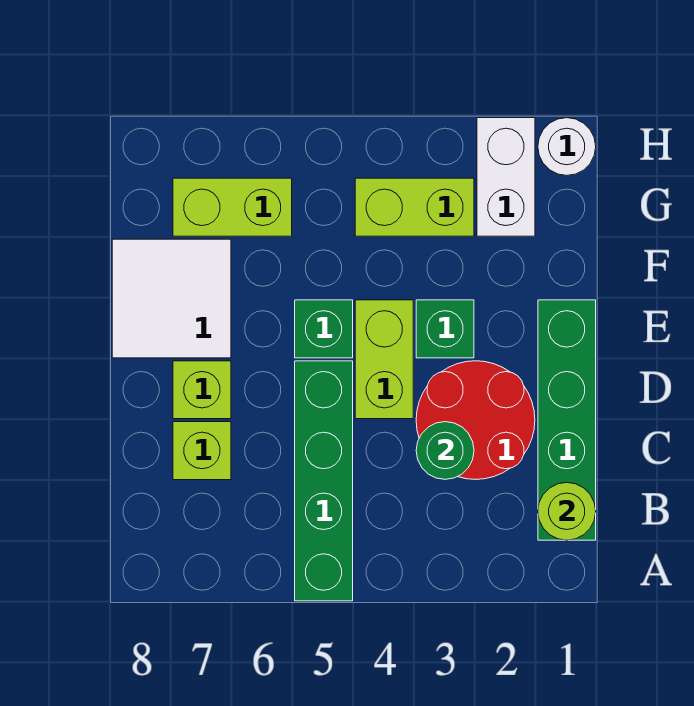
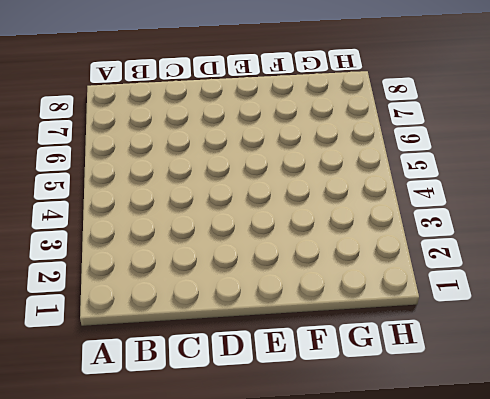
none -> green brick A5:D5 level 1
none -> green brick B1:E1 level 1
none -> red round brick C2:D3 level 1

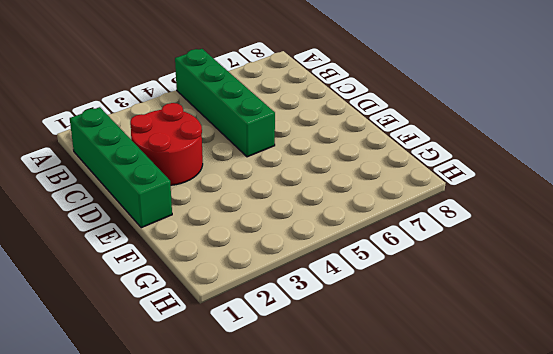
none -> lime brick C7 level 1
none -> lime brick D4:E4 level 1
none -> lime brick D7 level 1

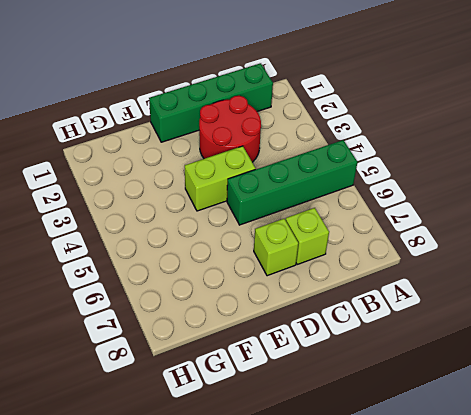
none -> green brick E3 level 1
none -> green brick E5 level 1
none -> white tile E7:F8 level 1

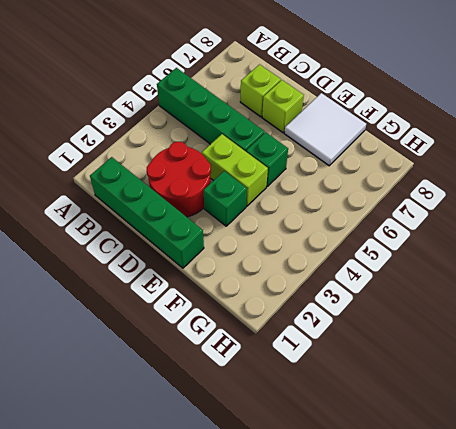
none -> white brick G2:H2 level 1
none -> lime brick G3:G4 level 1
none -> lime brick G6:G7 level 1

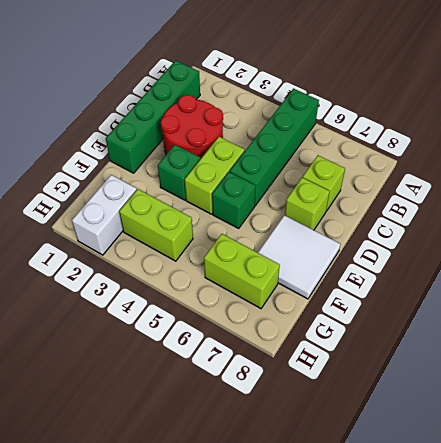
none -> white round brick H1 level 1
none -> lime round brick B1 level 2
none -> green round brick C3 level 2

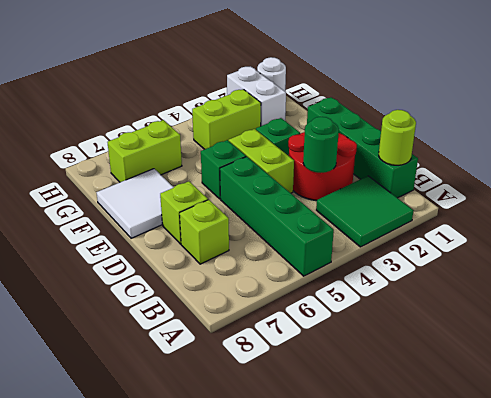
green tile A2:B3 level 1 -> none

